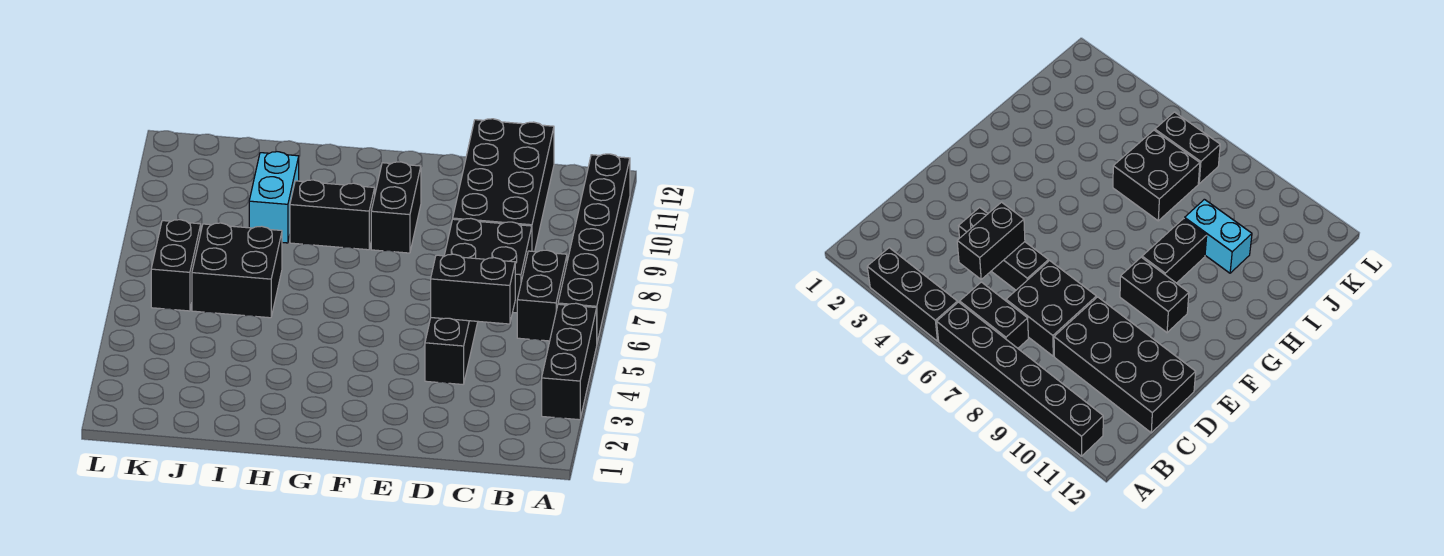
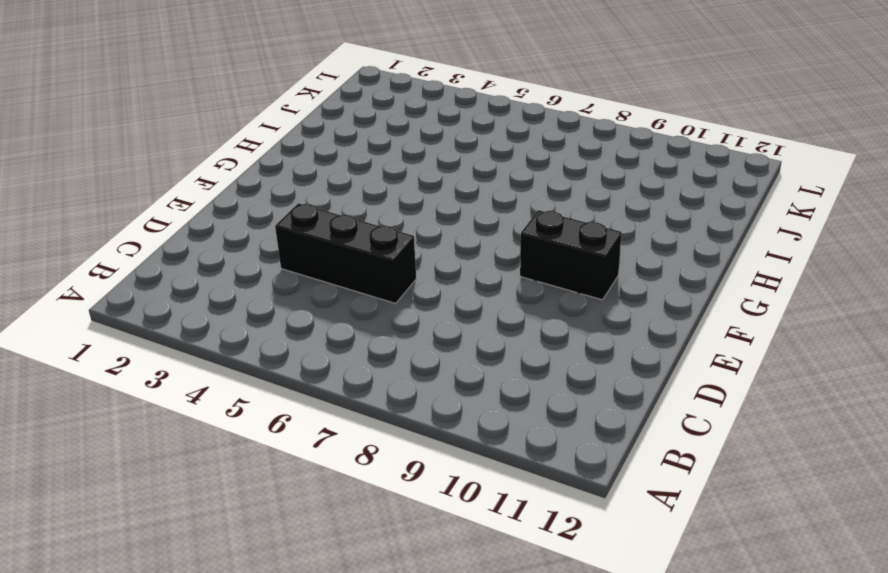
none -> black brick A3:A5 level 1
none -> black brick A6:A11 level 1
none -> black brick B6:B7 level 1

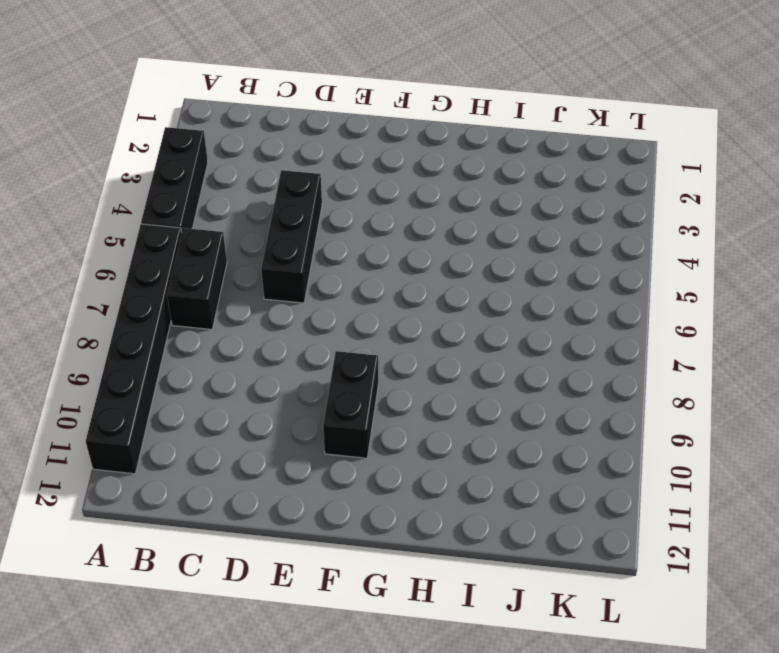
none -> black brick C7:D8 level 1
none -> black brick C9:D12 level 1
none -> black brick G9:H9 level 1

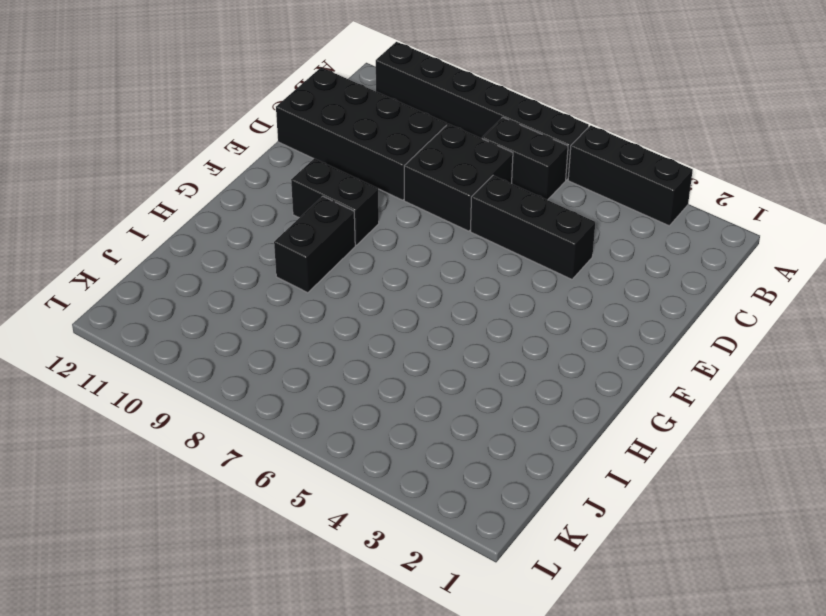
none -> black brick I6:J7 level 1
none -> cyan brick I9:I10 level 1
none -> black brick K6:K7 level 1

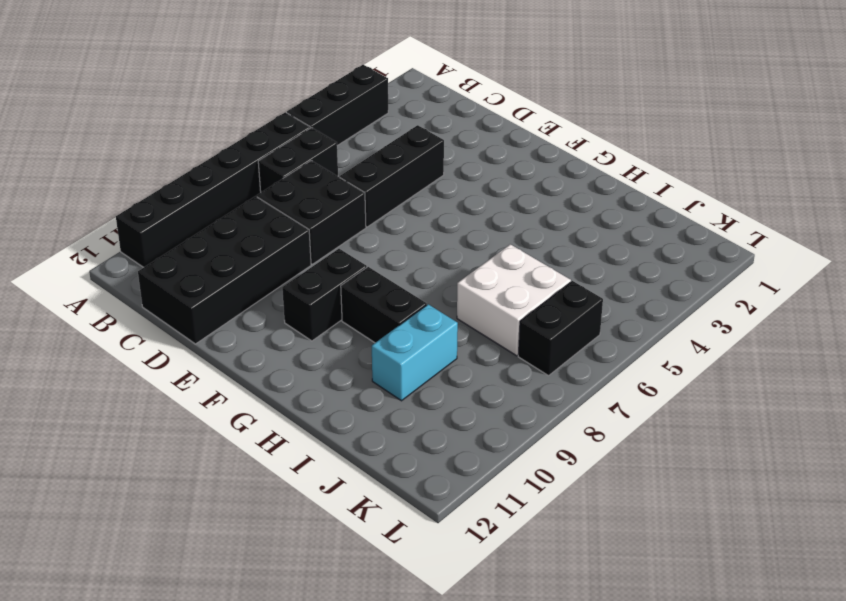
white brick I6:J7 level 1 -> black brick I6:J7 level 1
none -> black brick C5:D5 level 2

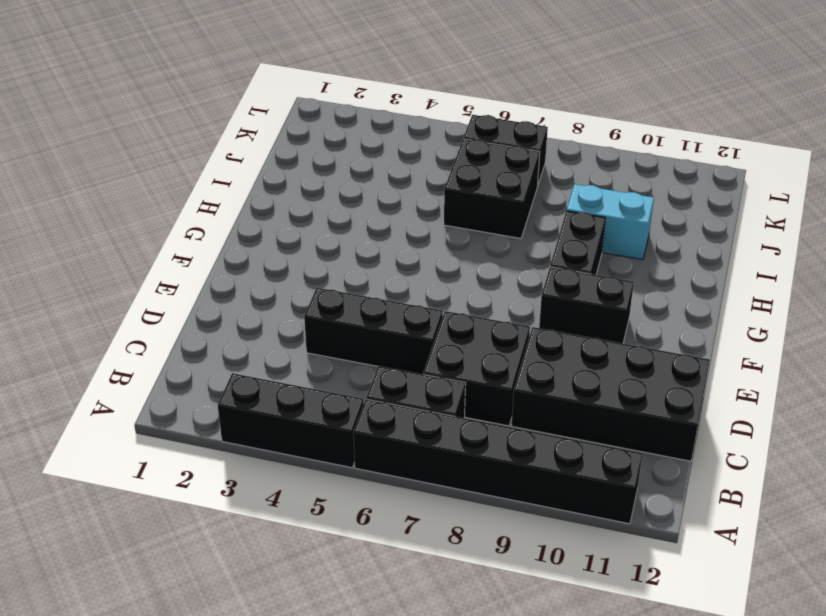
none -> black brick C5:D5 level 2

